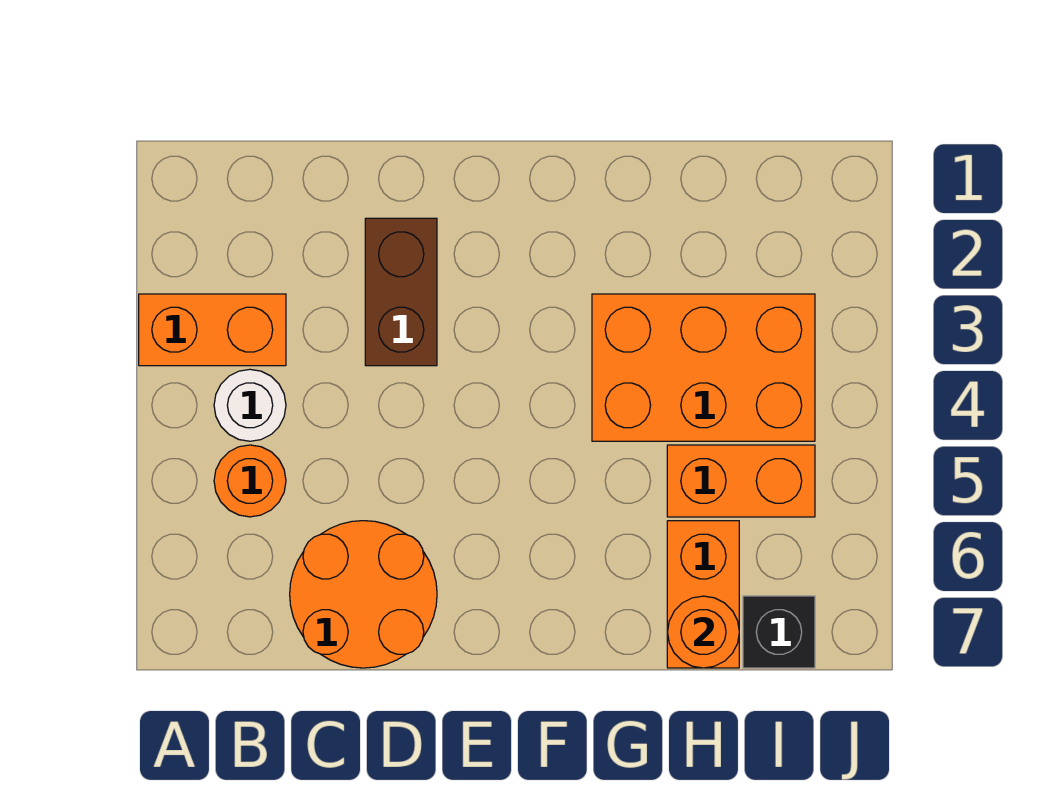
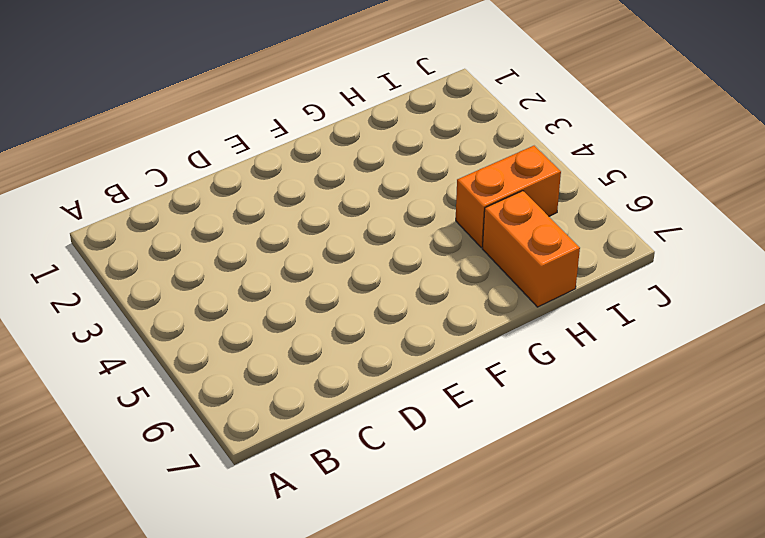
none -> orange brick A3:B3 level 1
none -> white round brick B4 level 1

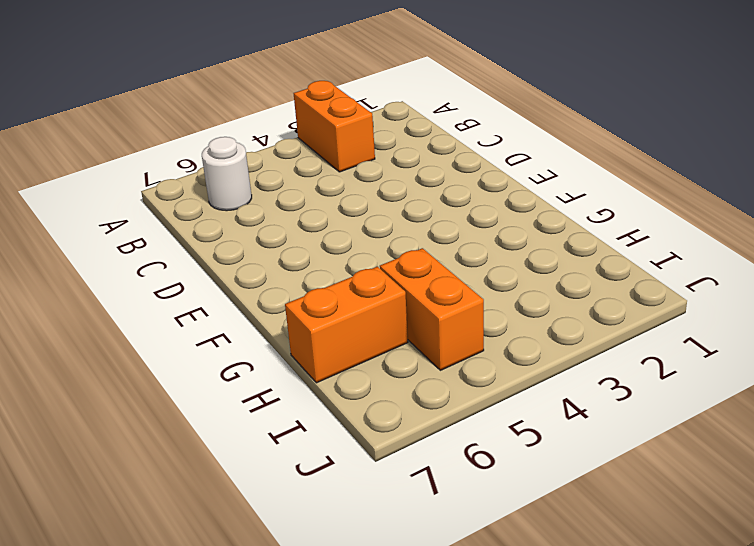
white round brick B6 level 1 -> white round brick B4 level 1
none -> orange round brick B5 level 1
none -> orange round brick C6:D7 level 1

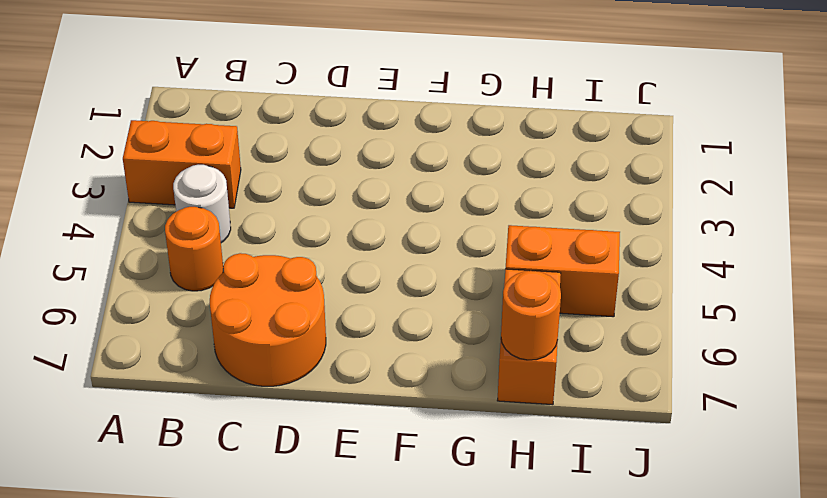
none -> brown brick D2:D3 level 1
none -> orange brick G3:I4 level 1

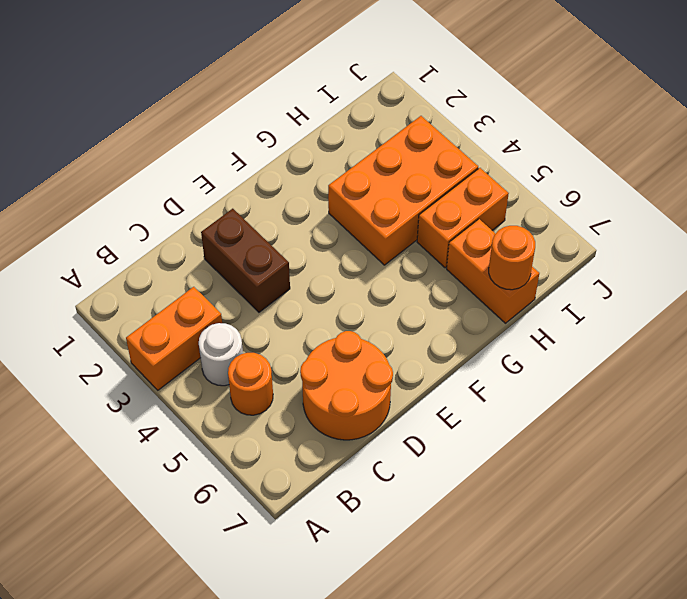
none -> black brick I7 level 1

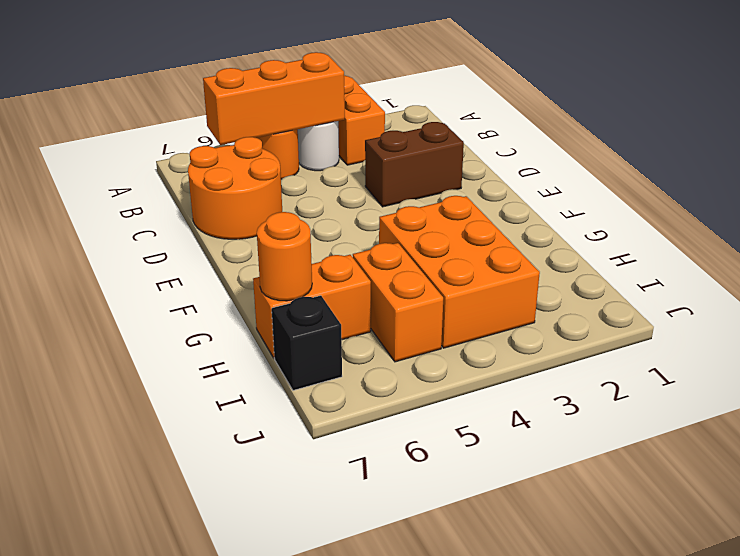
orange brick B4:B6 level 2 -> none

